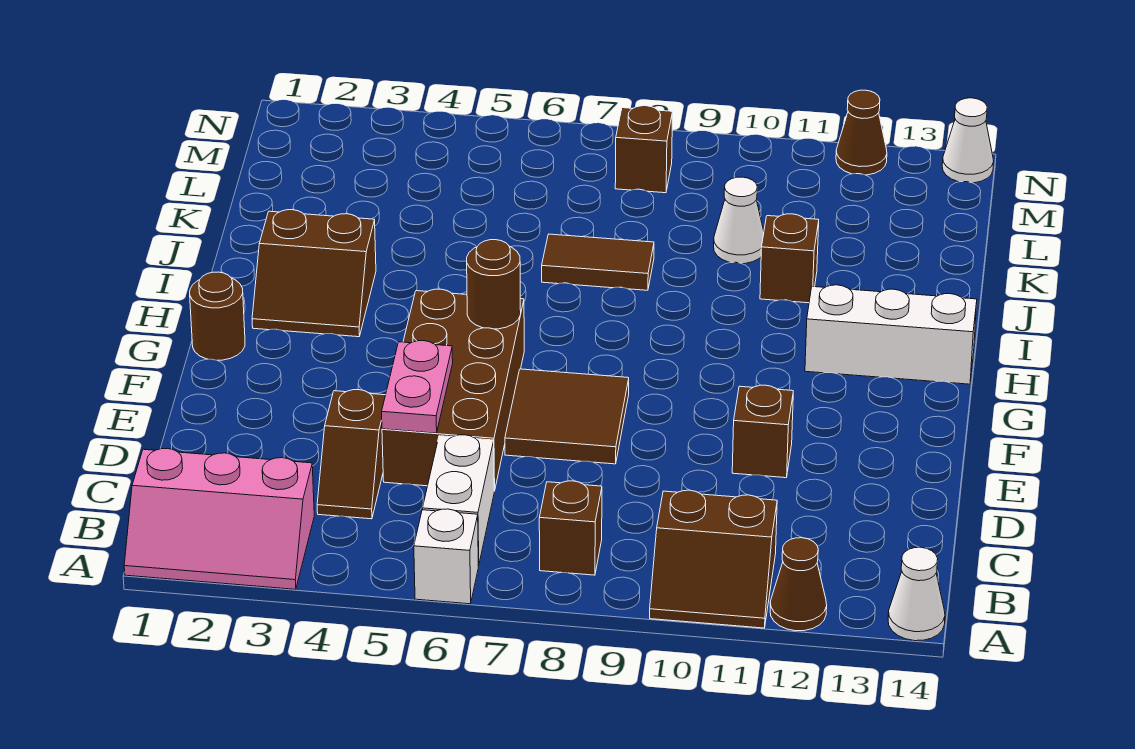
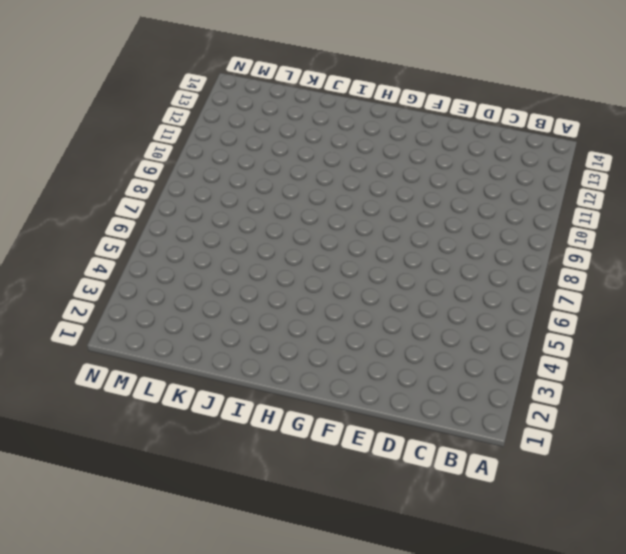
none -> pink slope A1:B3 level 1 top B
none -> white brick A6 level 1
none -> brown slope A10:B11 level 1 top B

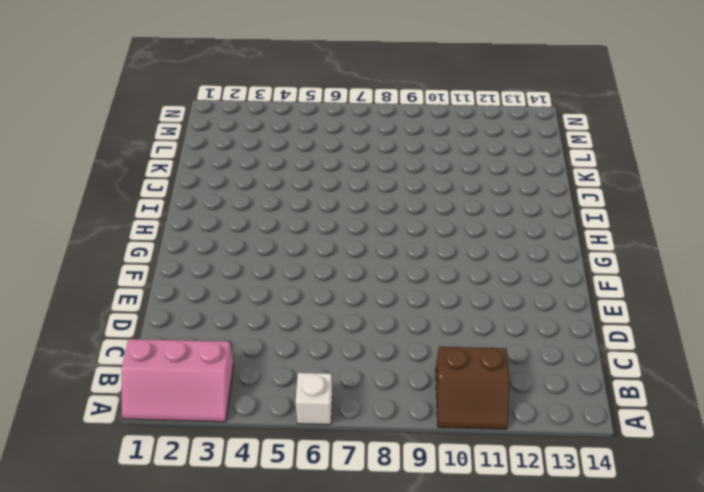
none -> brown cone A12 level 1
none -> white cone A14 level 1
none -> white brick B6:C6 level 1

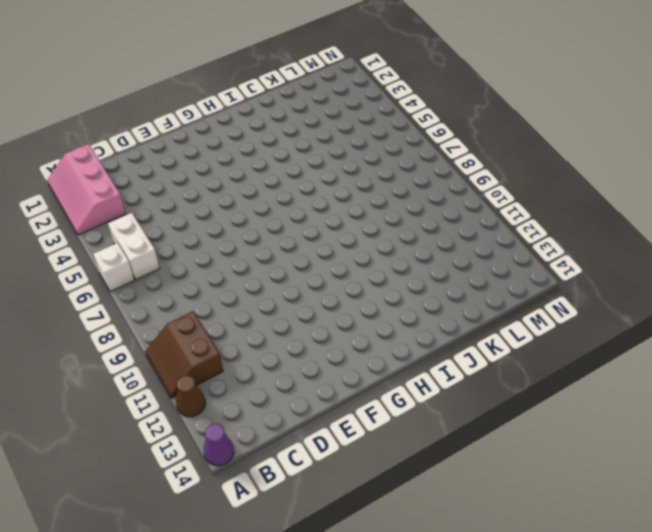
purple cone A14 level 1 -> white cone A14 level 1
white brick B5:B6 level 1 -> white brick B6:C6 level 1
none -> brown brick B8 level 1
none -> brown slope C4:D4 level 1 top D
none -> brown brick D5:G6 level 1

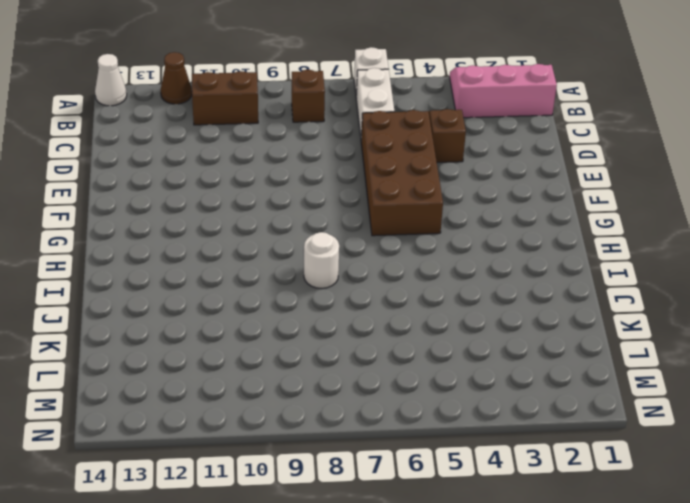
white round brick I8 level 1 -> none
none -> brown tile E7:F8 level 1
none -> brown brick E11 level 1
none -> brown round brick G1 level 1

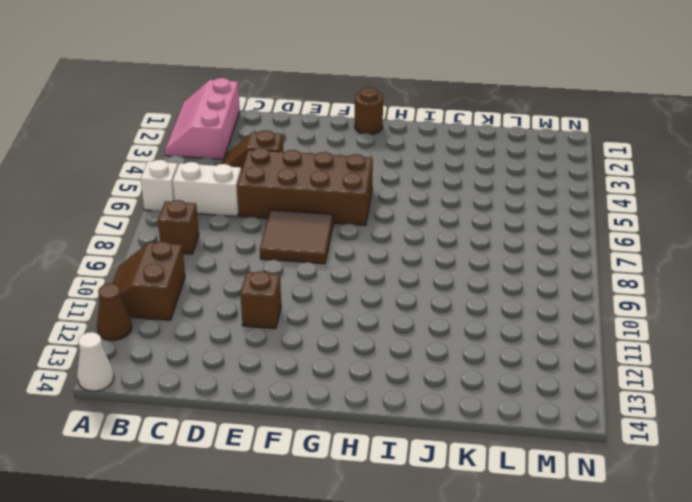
none -> brown slope H2:I3 level 1 top I
none -> white brick H12:H14 level 1
none -> brown tile J7:J8 level 1

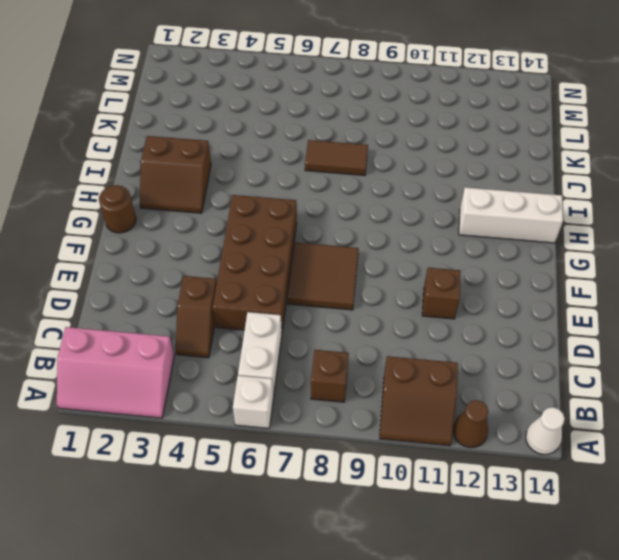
none -> brown brick J11 level 1
none -> white cone K10 level 1
none -> brown brick M8 level 1

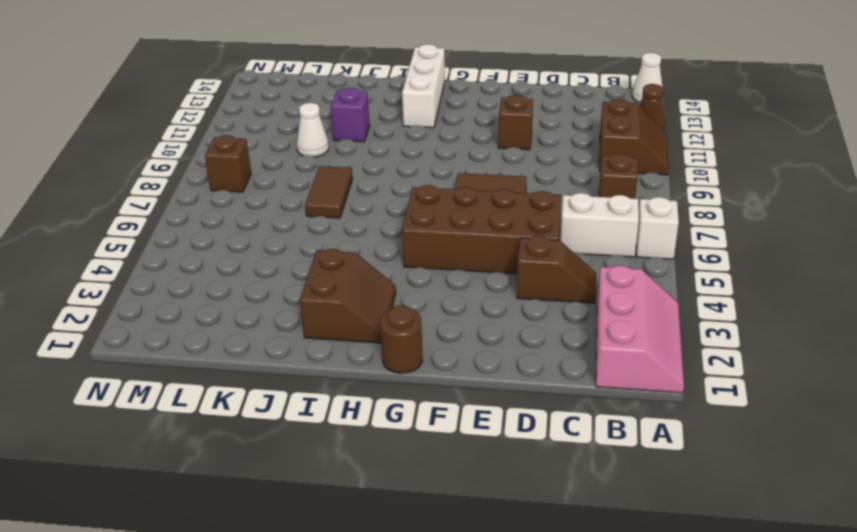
purple brick J11 level 1 -> brown brick J11 level 1
none -> brown cone N12 level 1
none -> white cone N14 level 1
none -> pink plate D5:E5 level 2

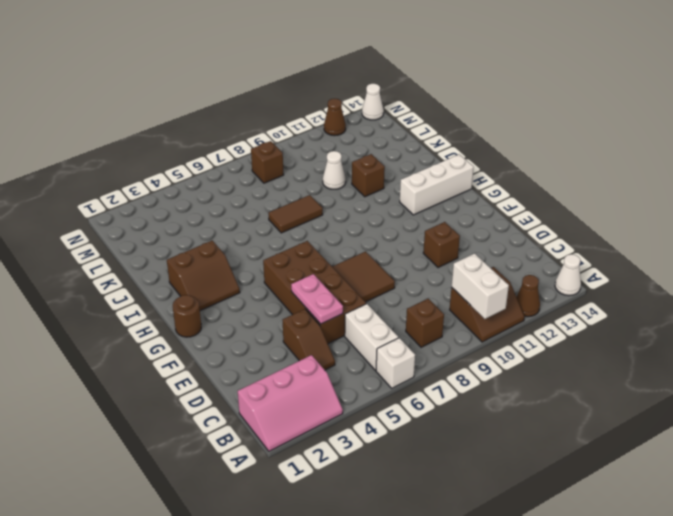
white brick A10:B10 level 2 -> none
none -> brown round brick G6 level 2

